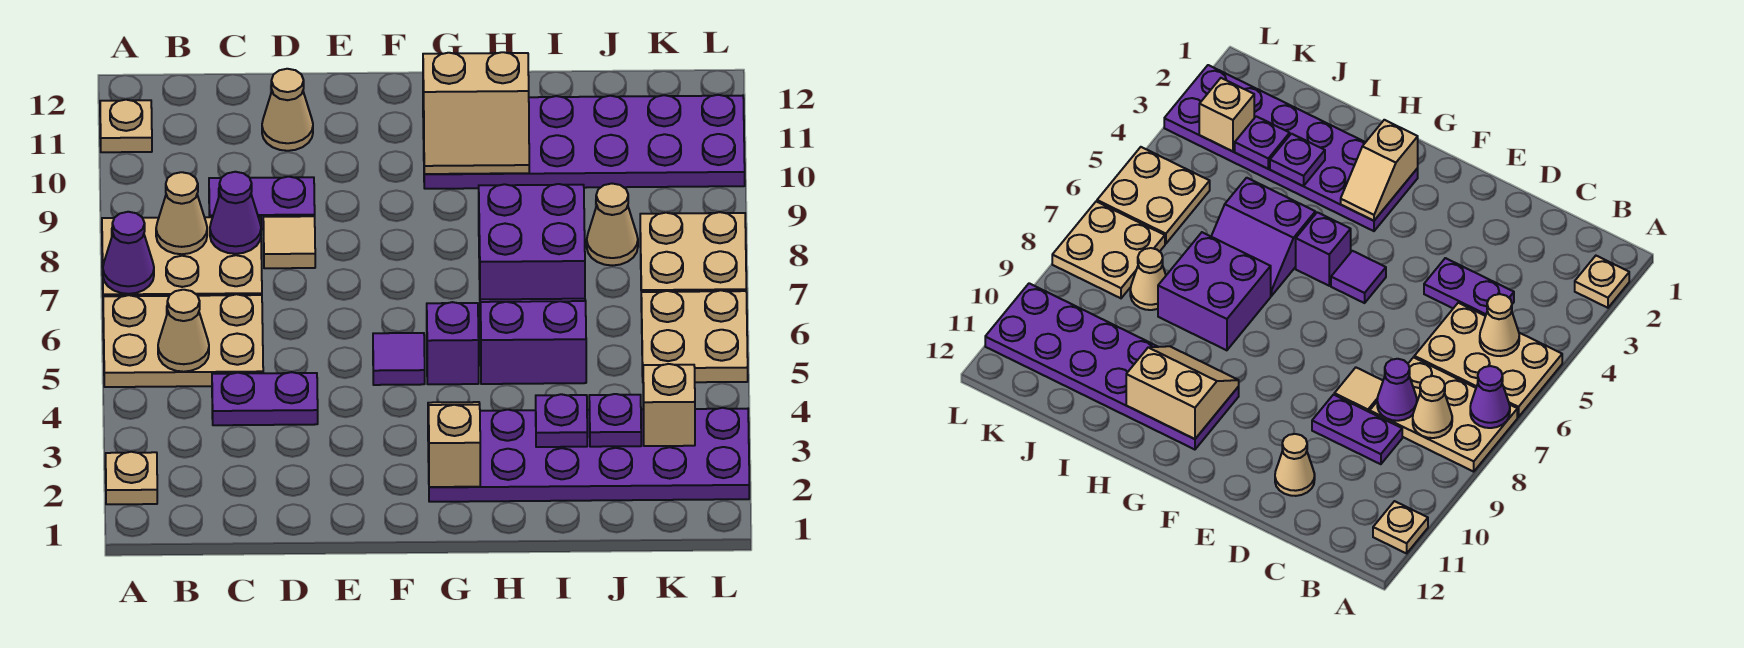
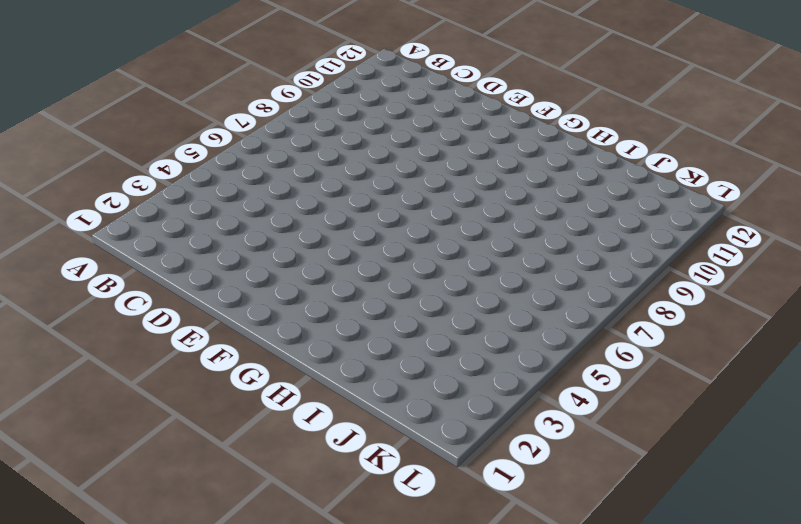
none -> tan plate A2 level 1
none -> tan plate A5:C6 level 1
none -> tan plate A7:C8 level 1

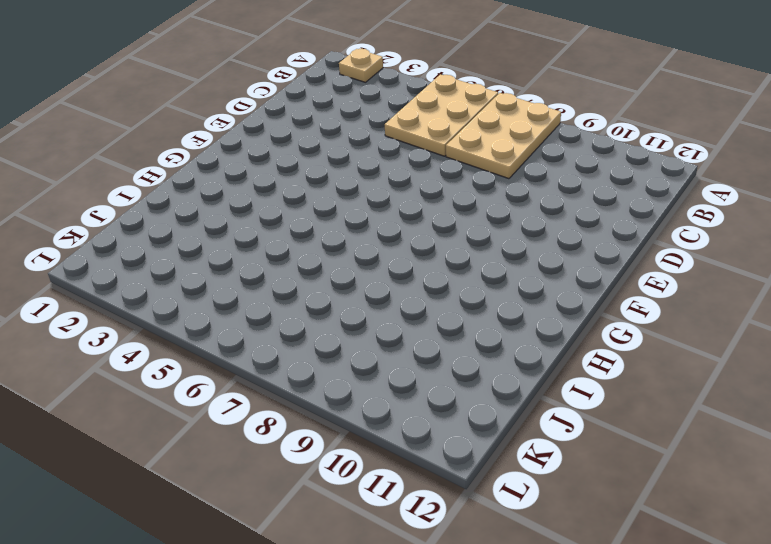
none -> tan plate A11 level 1
none -> purple plate C4:D4 level 1
none -> purple plate C9:D9 level 1

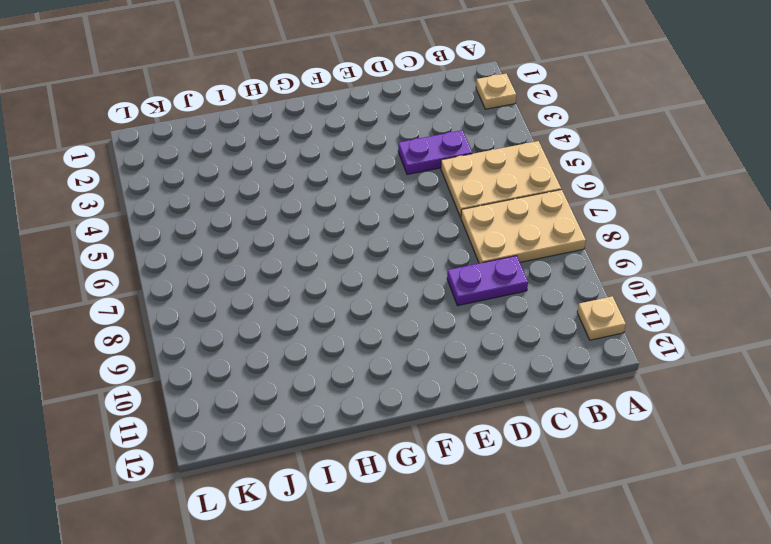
none -> tan tile D8 level 1
none -> tan cone D11 level 1
none -> purple tile F5 level 1

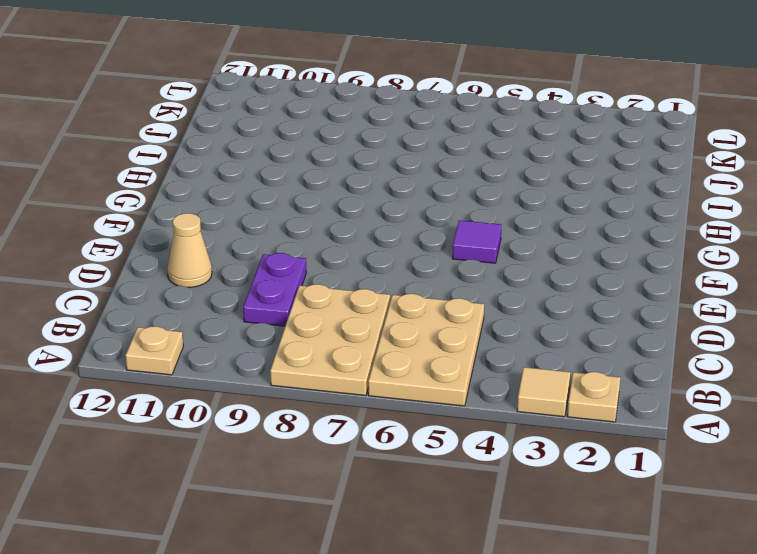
tan tile A3 level 1 -> tan tile D8 level 1
none -> purple plate C4:D4 level 1
none -> purple plate G2:L3 level 1
none -> purple brick G5 level 1

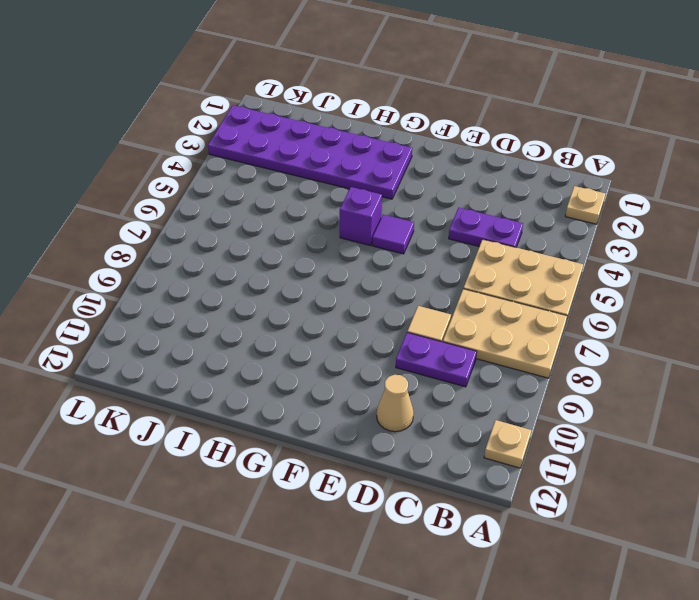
none -> purple plate G10:L11 level 1
none -> purple slope H5:I6 level 1 top 5
none -> purple brick H7:I8 level 1

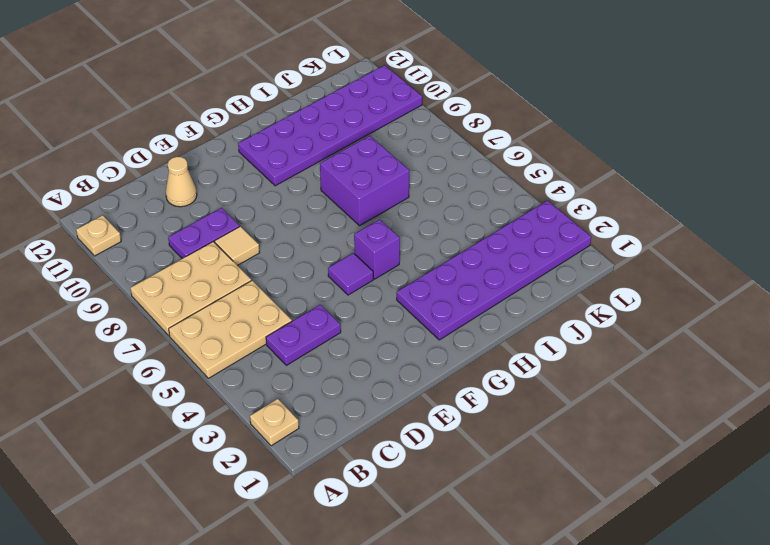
none -> purple slope H5:I6 level 1 top 5
none -> tan cone J8 level 1
none -> tan plate K5:L6 level 1

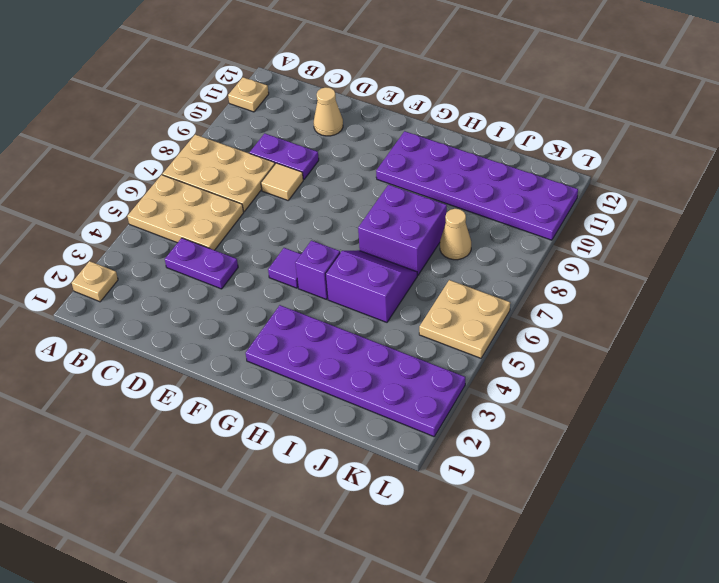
none -> tan plate K7:L8 level 1
none -> purple cone A7 level 2
none -> tan cone B5 level 2

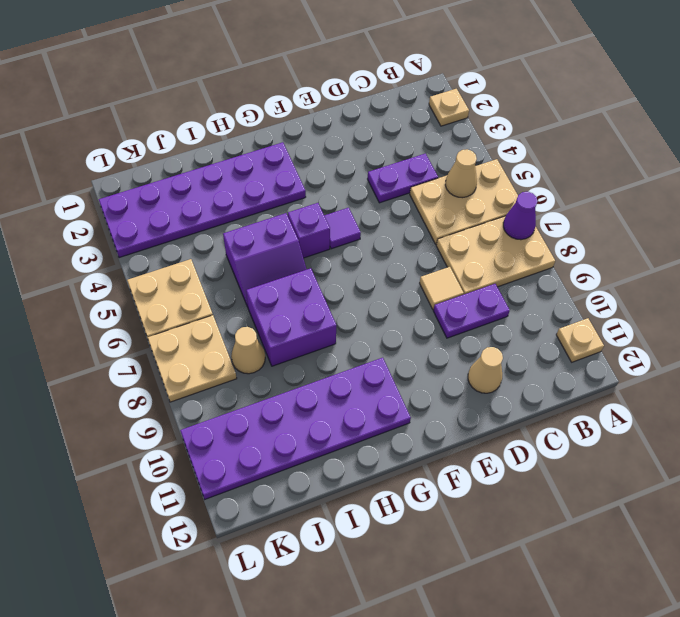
none -> tan cone B8 level 2
none -> purple cone C8 level 2
none -> tan slope G2:G3 level 2 top 2

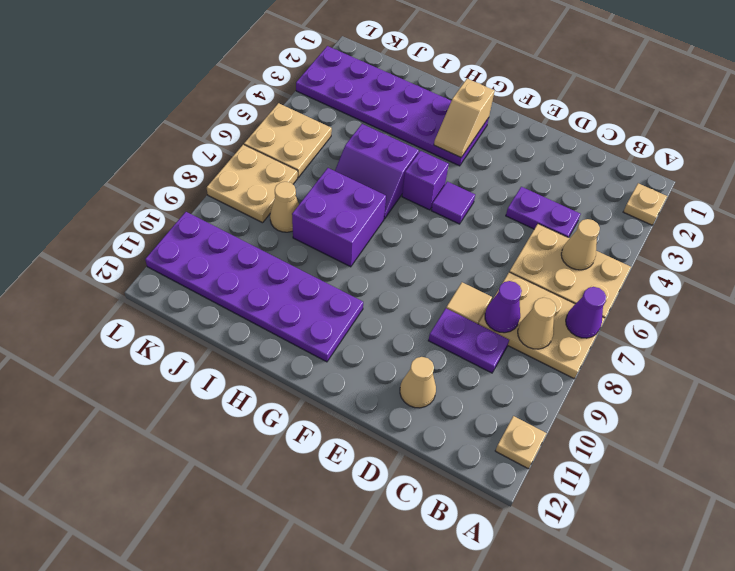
none -> tan slope G10:H11 level 2 top 11
none -> purple plate I3 level 2
none -> purple plate J3 level 2

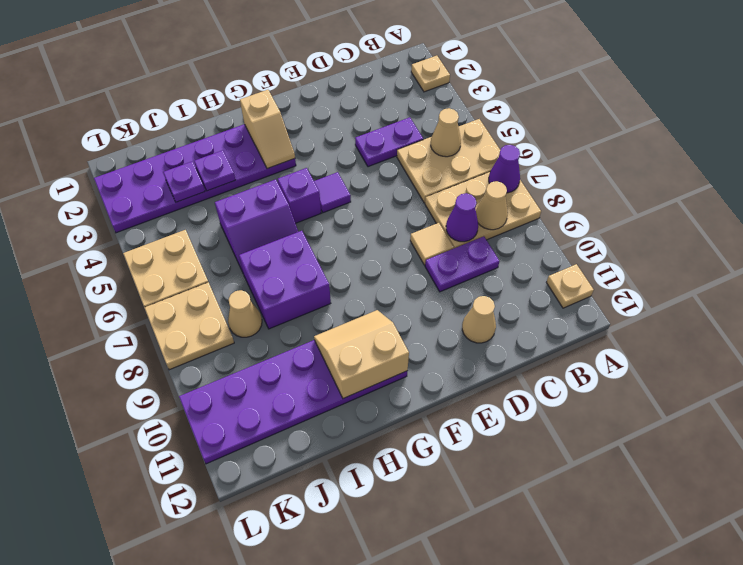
none -> tan brick K3 level 2

